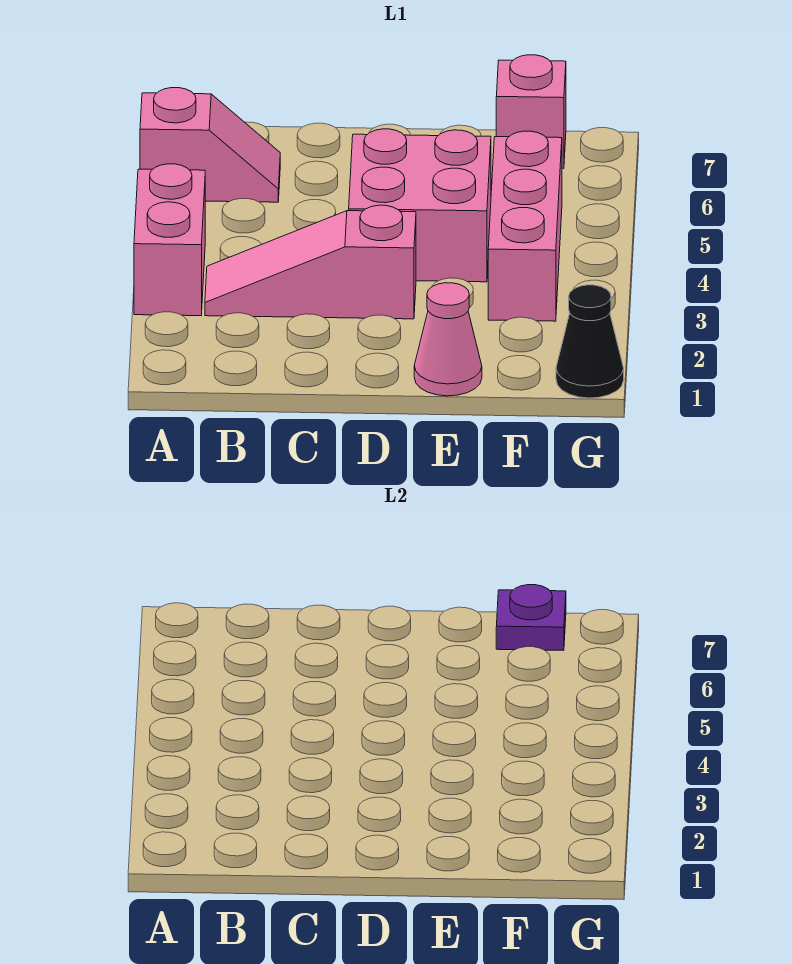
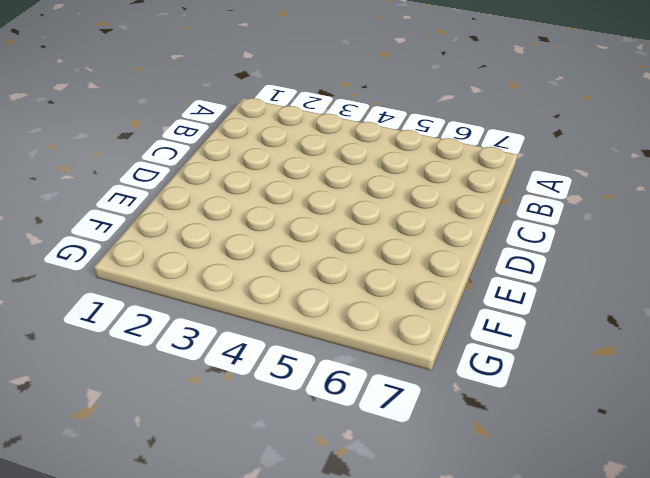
none -> pink brick A3:A4 level 1
none -> pink slope A6:B6 level 1 top A

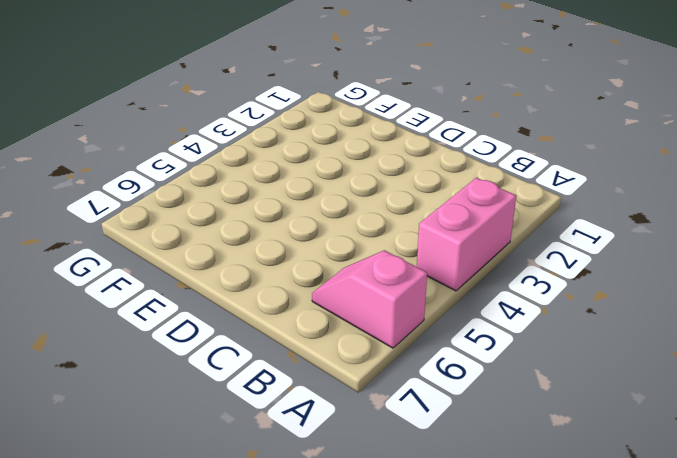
none -> pink slope B3:D3 level 1 top D
none -> pink brick D4:E5 level 1

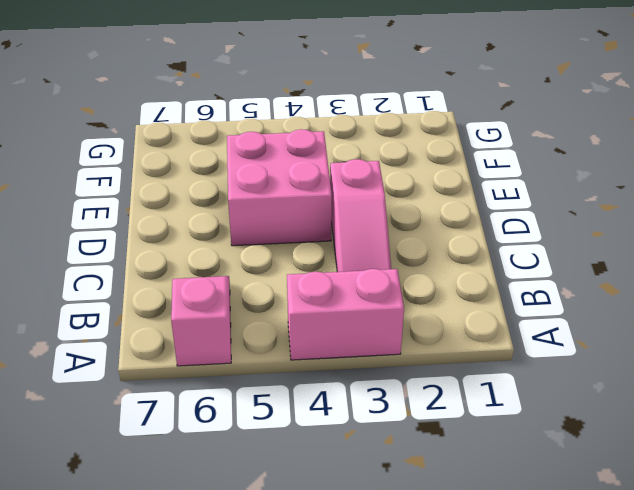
none -> pink cone E1 level 1
none -> pink brick F3:F5 level 1

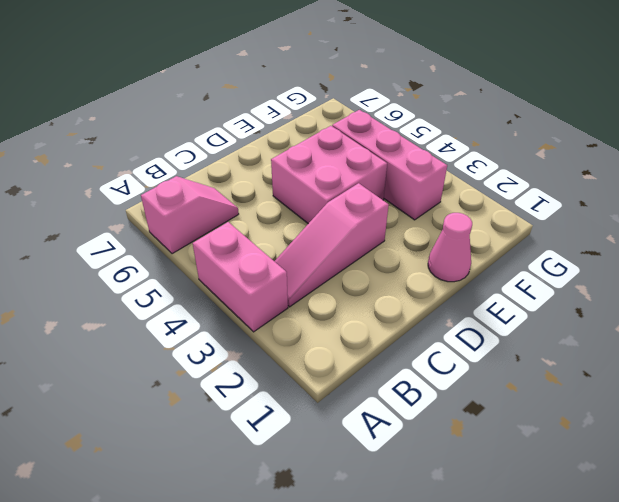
none -> pink brick F7 level 1
none -> black cone G1 level 1

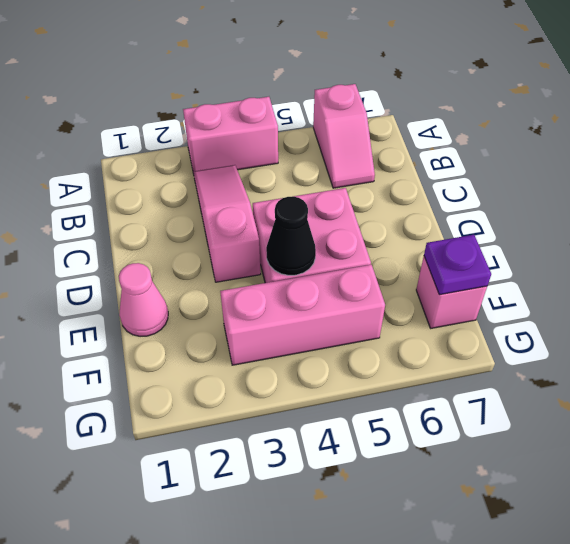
black cone E4 level 2 -> black cone G1 level 1

